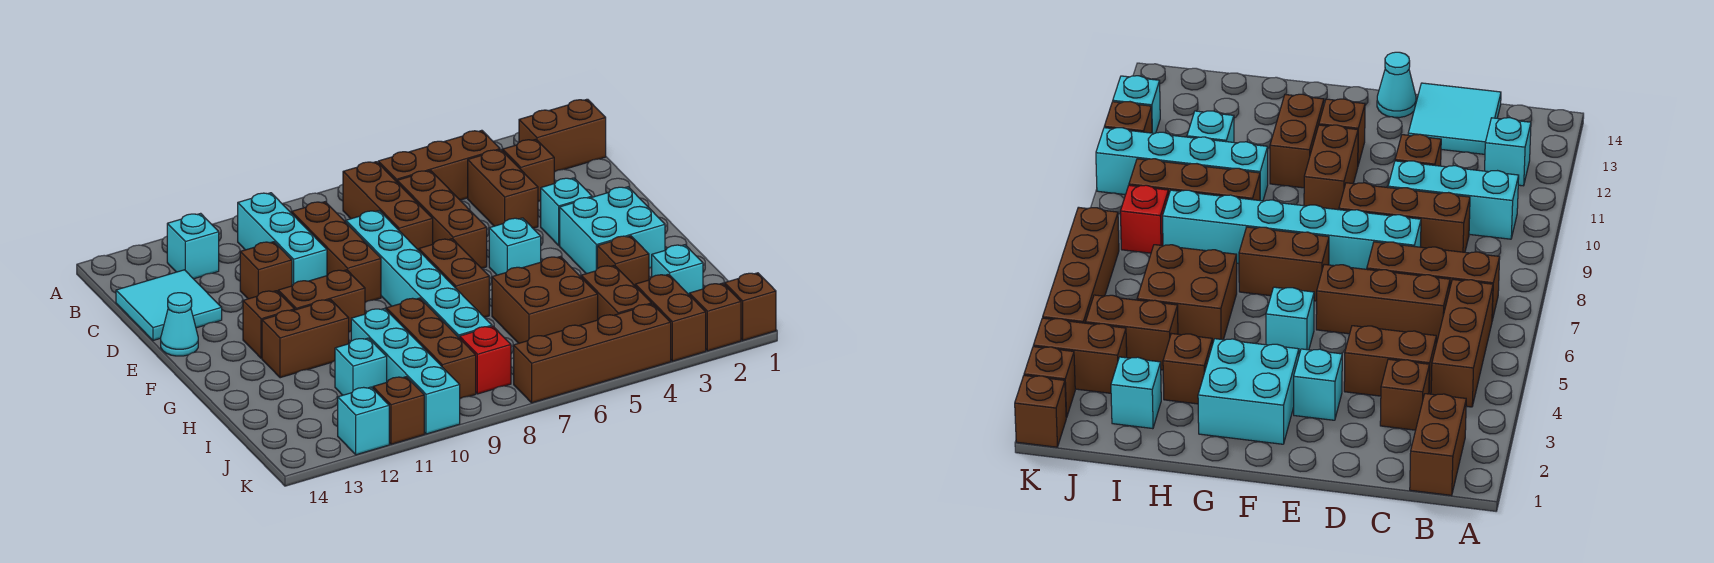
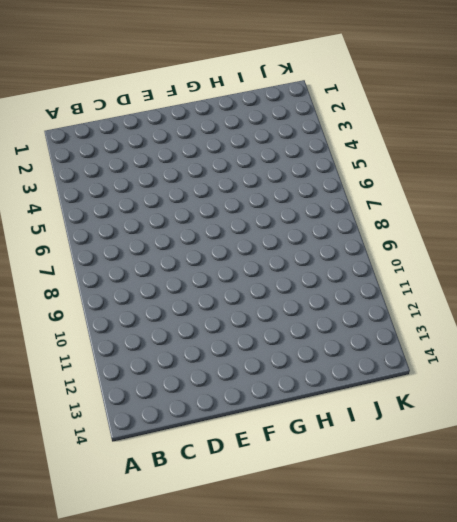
none -> brown brick B1:B2 level 1
none -> brown brick B4:B6 level 1
none -> brown brick B7:D7 level 1
none -> cyan brick B10:D10 level 1

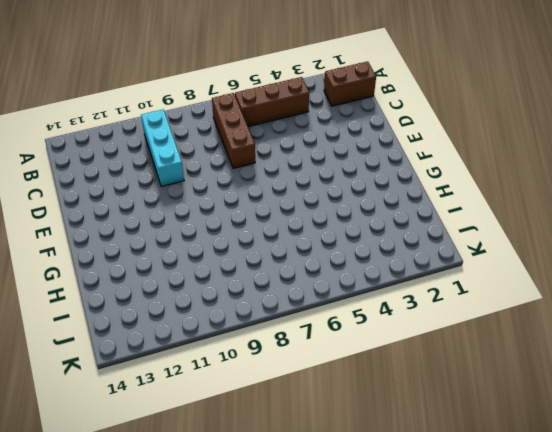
none -> cyan brick B12 level 1
none -> brown brick C3 level 1
none -> brown brick C4:D4 level 1
none -> brown brick C6:E6 level 1

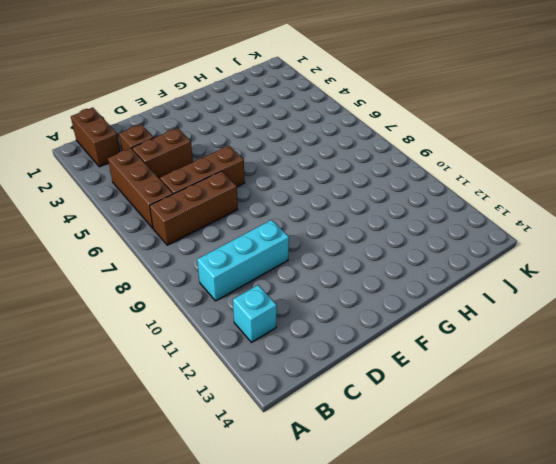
none -> brown brick C9:E9 level 1
none -> cyan tile C13:D14 level 1
none -> cyan brick D8:I8 level 1
none -> brown brick D11 level 1

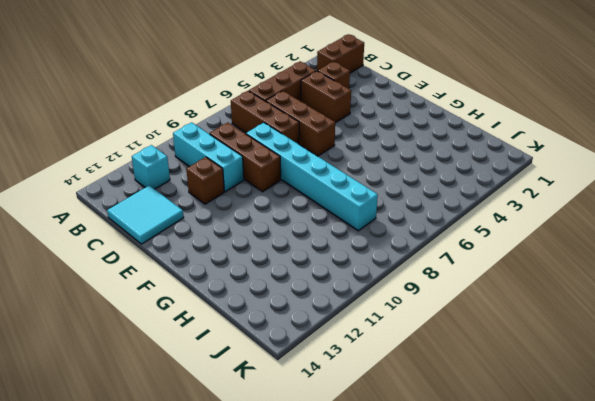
none -> cyan brick E3 level 1
none -> cyan cone E14 level 1
none -> cyan brick F2:G3 level 1
none -> cyan brick F5 level 1

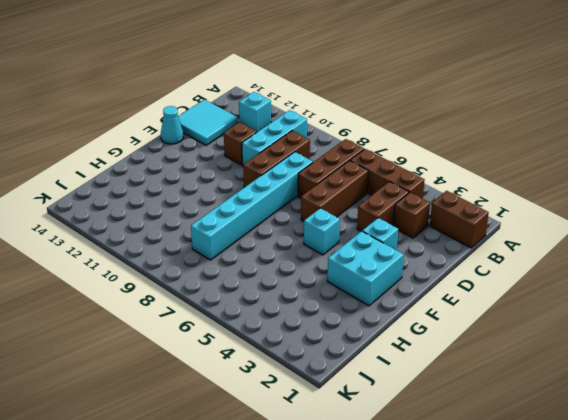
none -> brown brick F7:G7 level 1
none -> brown brick F10:F11 level 1
none -> brown brick F12 level 1
none -> brown brick G11:G12 level 1

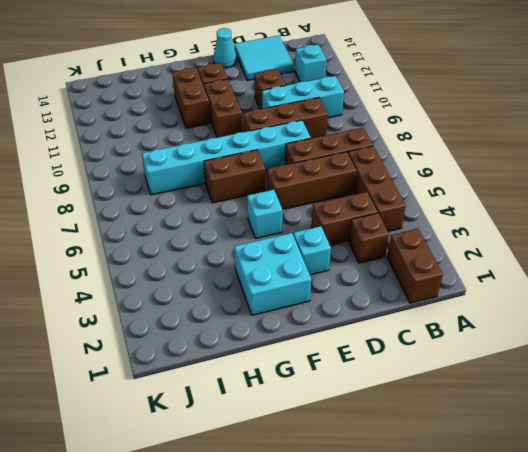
none -> brown brick H3 level 1
none -> brown brick H5:I6 level 1
none -> brown brick H9:J9 level 1
none -> cyan brick H10:K10 level 1

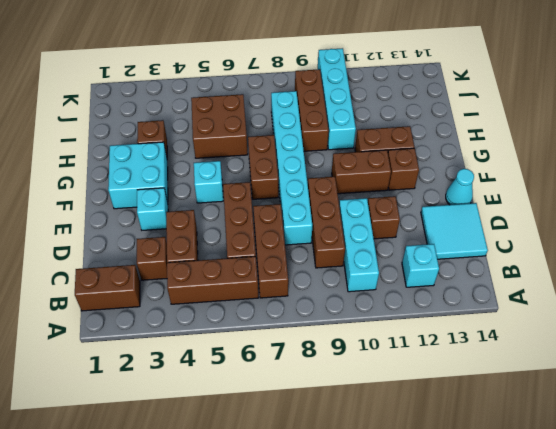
none -> cyan brick I2 level 1
none -> brown brick I4:J4 level 1
none -> cyan brick I11 level 1
none -> brown brick J3:K3 level 1

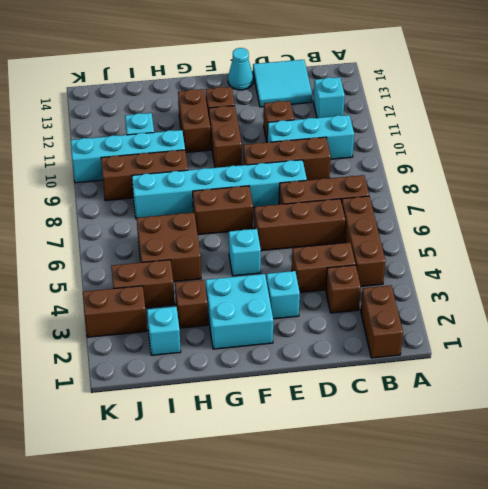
none -> red brick J8 level 1
none -> brown brick K1 level 1
none -> brown brick K2 level 1
none -> brown brick K4:K7 level 1

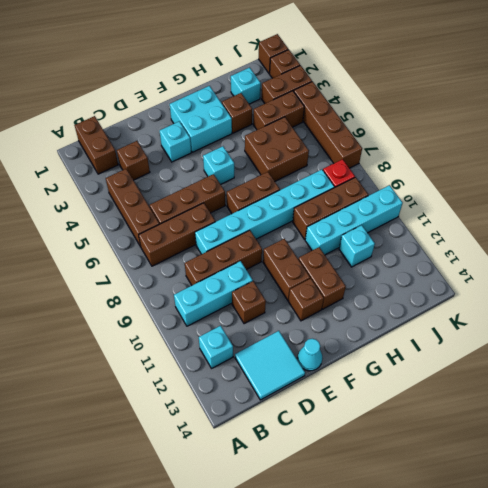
none -> brown brick C4:D4 level 1
none -> brown brick K11 level 1
none -> cyan brick K12 level 1

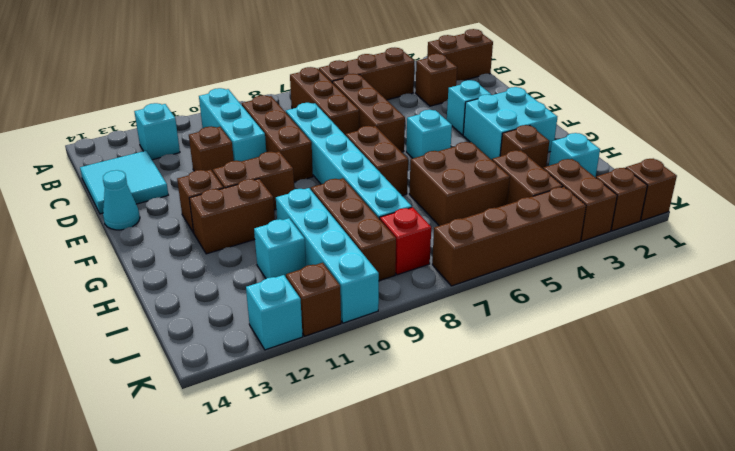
none -> brown brick C4:D4 level 1

